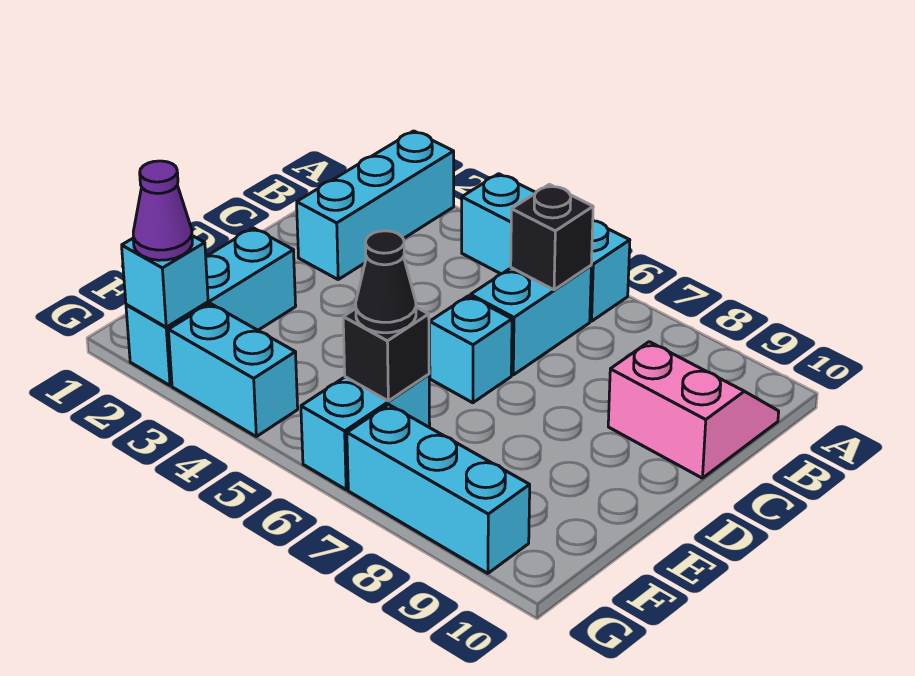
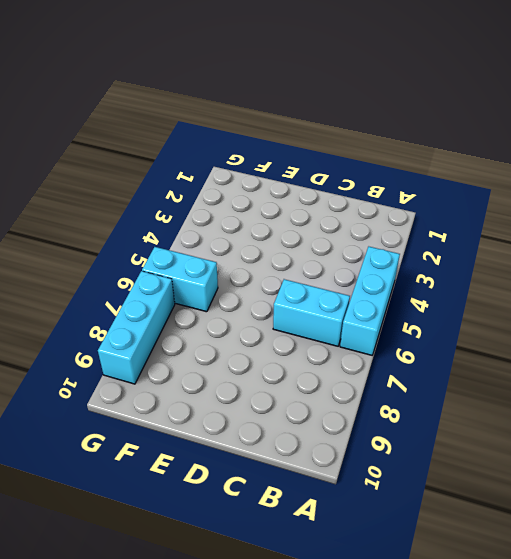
none -> cyan brick A2:C2 level 1
none -> pink slope B9:C10 level 1 top C
none -> cyan brick D6 level 1

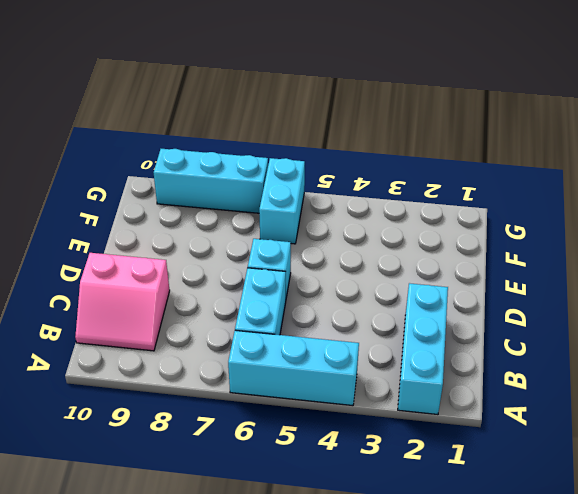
none -> cyan brick E2:G2 level 1
none -> cyan brick G3:G4 level 1
none -> black brick B6 level 2

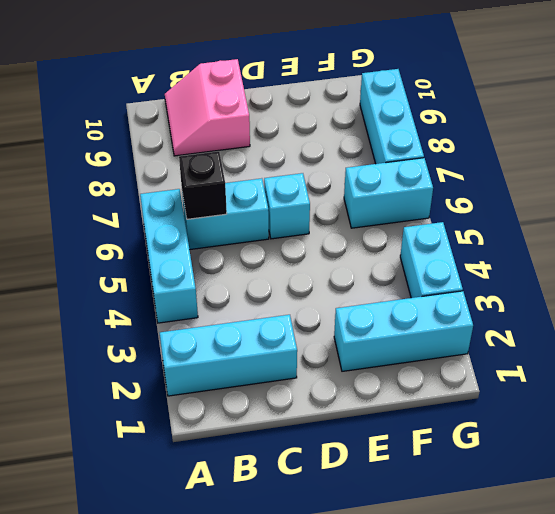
none -> black brick F6 level 2
none -> cyan brick G2 level 2
none -> black cone F6 level 3

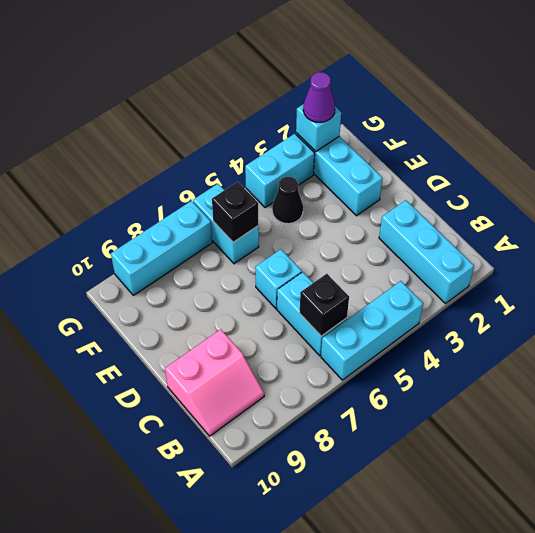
black cone F4 level 1 -> black cone F6 level 3

